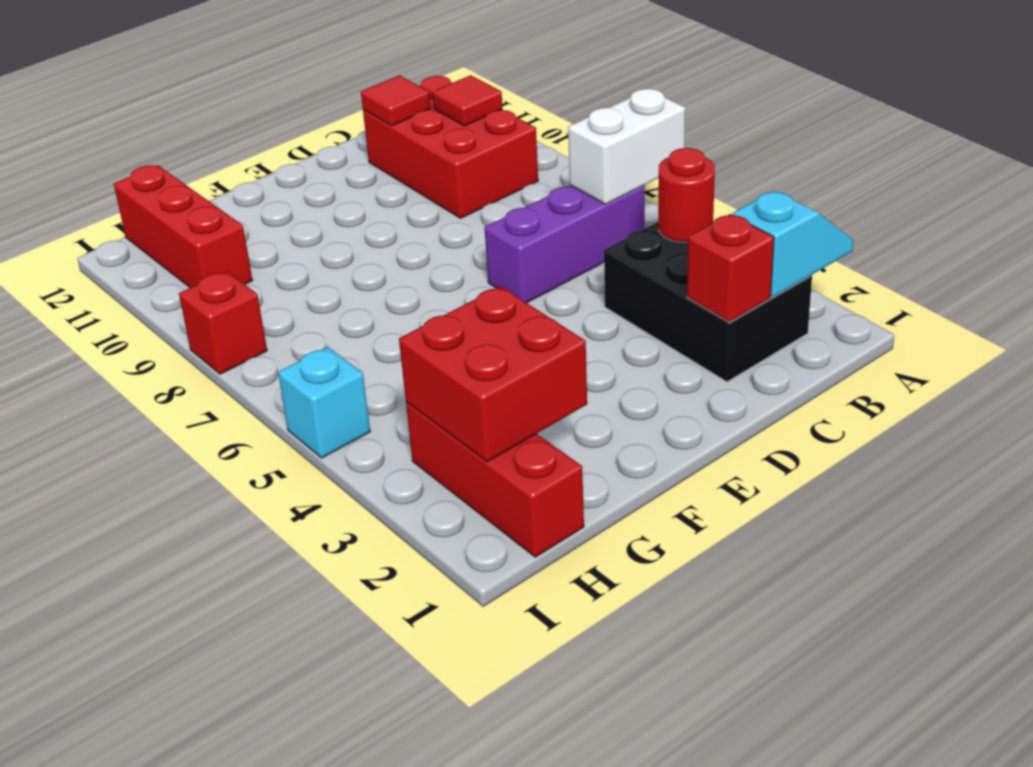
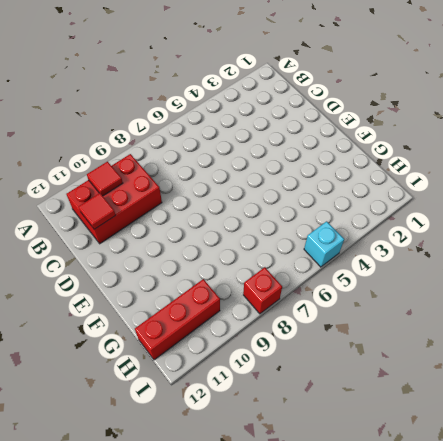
none -> black brick B2:C4 level 1
none -> purple brick B6:D6 level 1
none -> red brick H1:H3 level 1

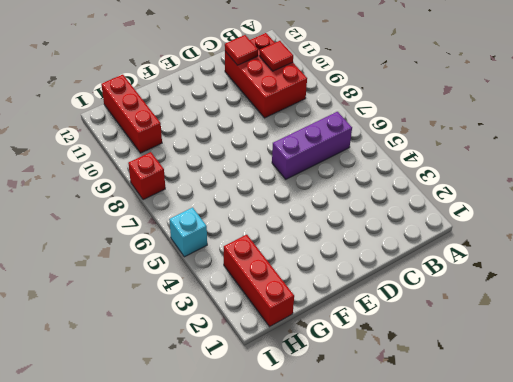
none -> black brick B2:C4 level 1
none -> cyan slope A2:B2 level 2 top B
none -> white brick A6:B6 level 2

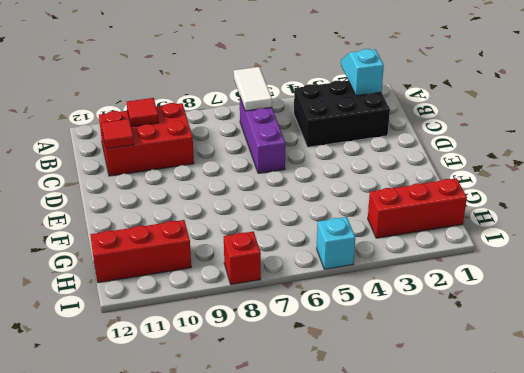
white tile A6:B6 level 2 -> white brick A6:B6 level 2
none -> red round brick B4 level 2
none -> red brick C2 level 2
none -> red brick G2:H3 level 2

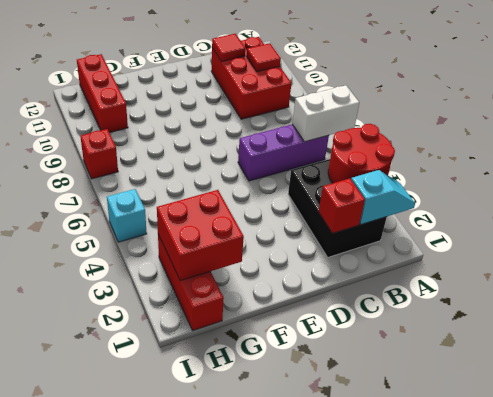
red round brick A3:B4 level 2 -> red round brick B4 level 2

